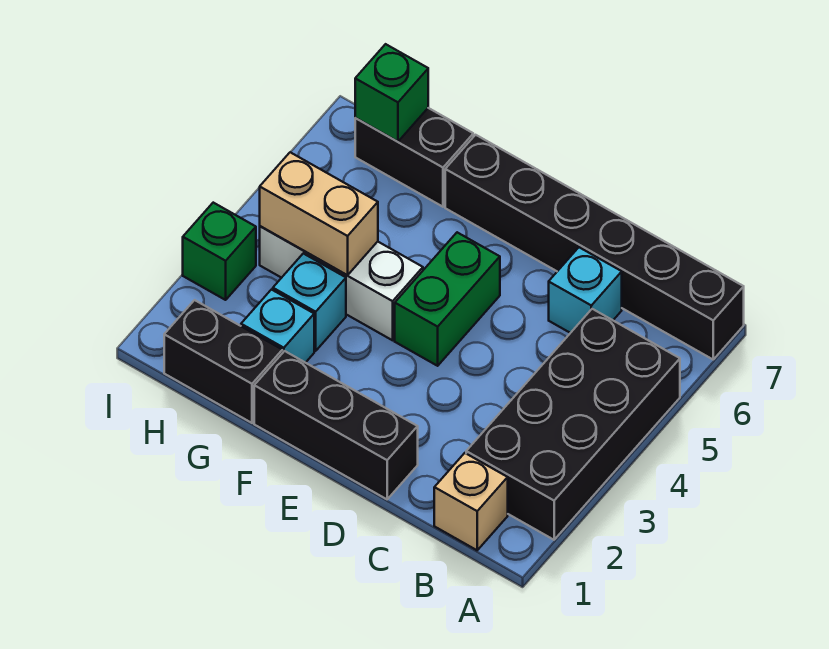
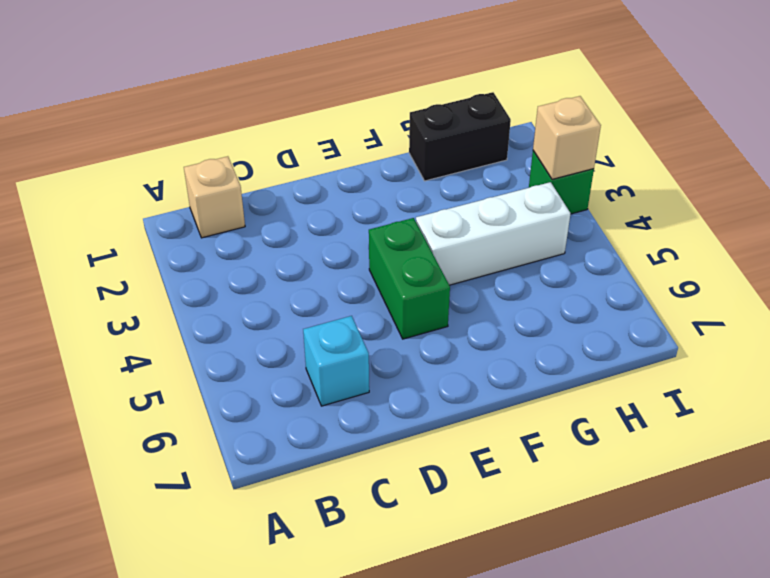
tan brick I3 level 2 -> none
none -> black brick A2:B5 level 1
none -> black brick A7:F7 level 1
none -> black brick D1:F1 level 1

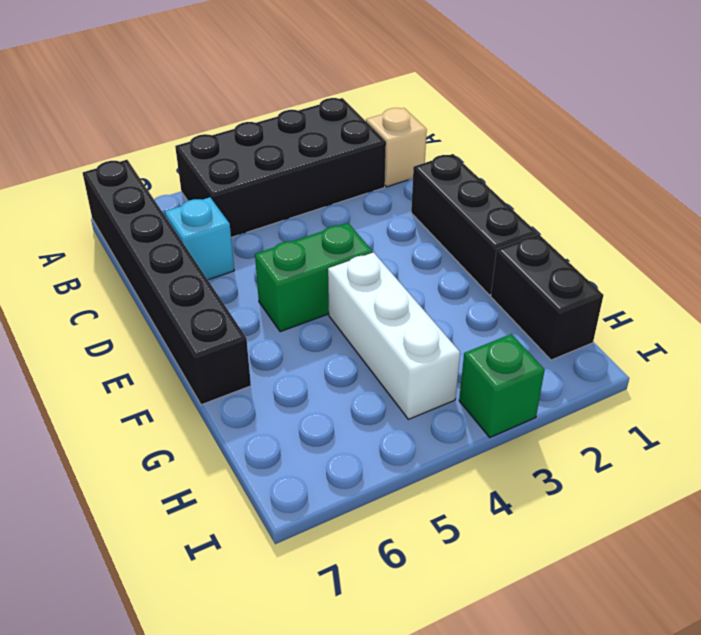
none -> cyan brick G2 level 1
none -> cyan brick G3 level 1
none -> black brick G7:H7 level 1

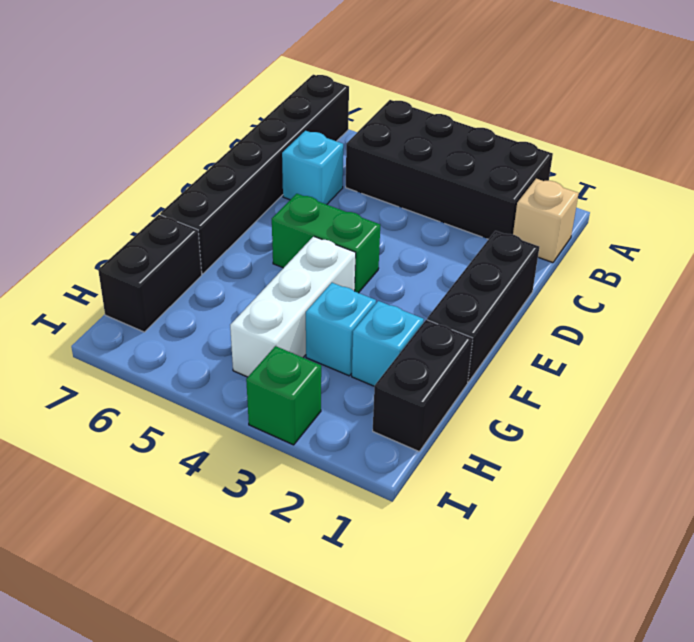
none -> tan brick G4:H4 level 2
none -> green brick H7 level 2

